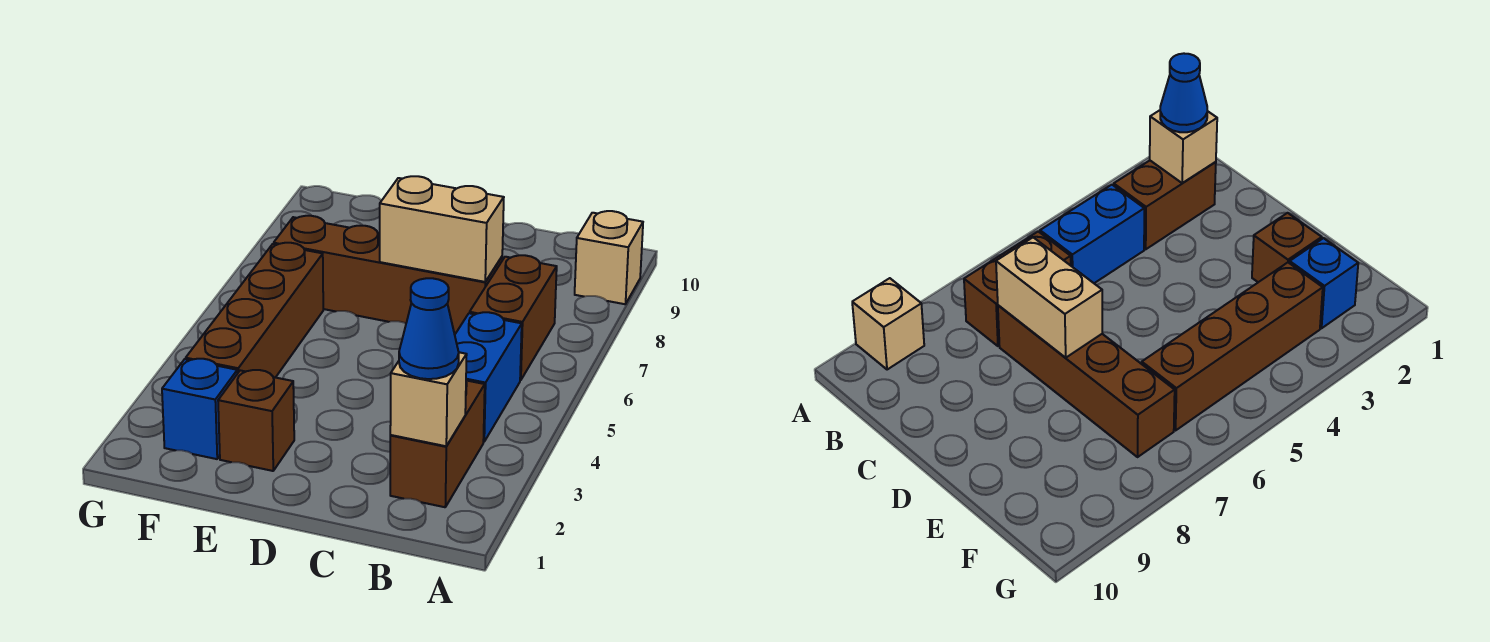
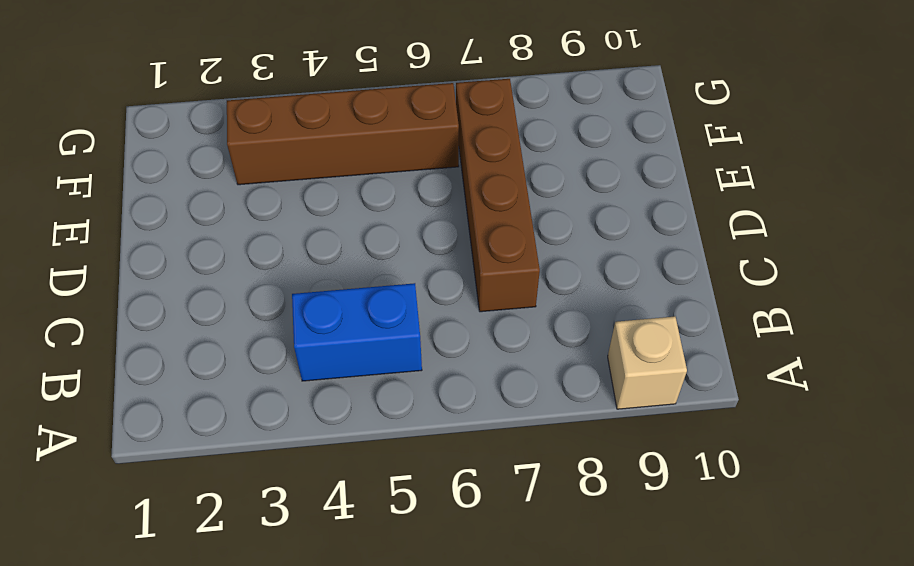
none -> brown brick B2:B3 level 1
none -> brown brick B6:B7 level 1

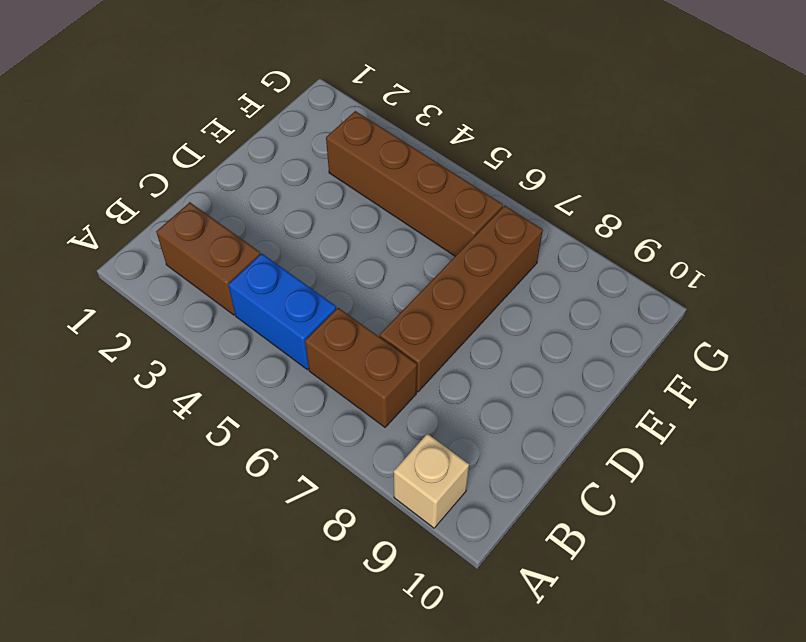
none -> brown brick E2 level 1
none -> blue brick F2 level 1

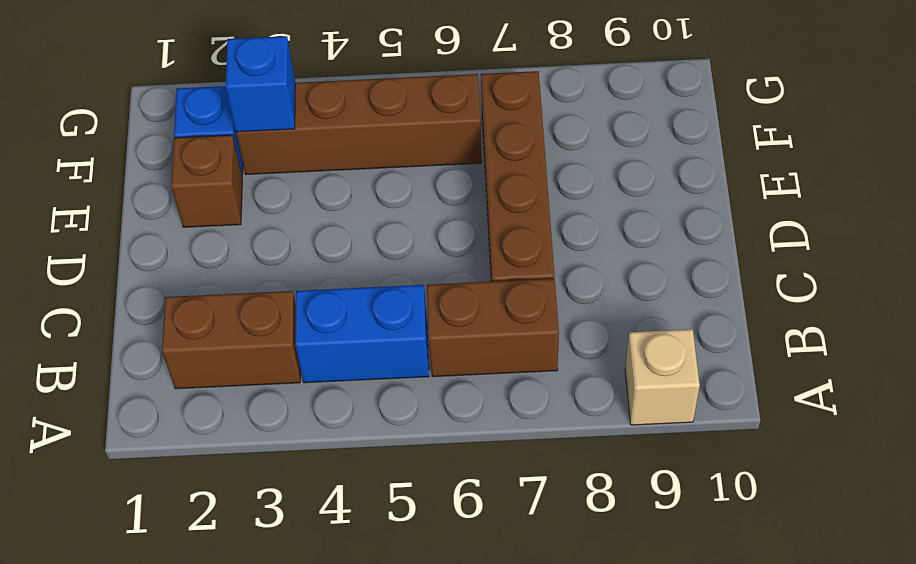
blue brick F3 level 2 -> none
none -> tan brick B2 level 2
none -> tan brick C7:D7 level 2

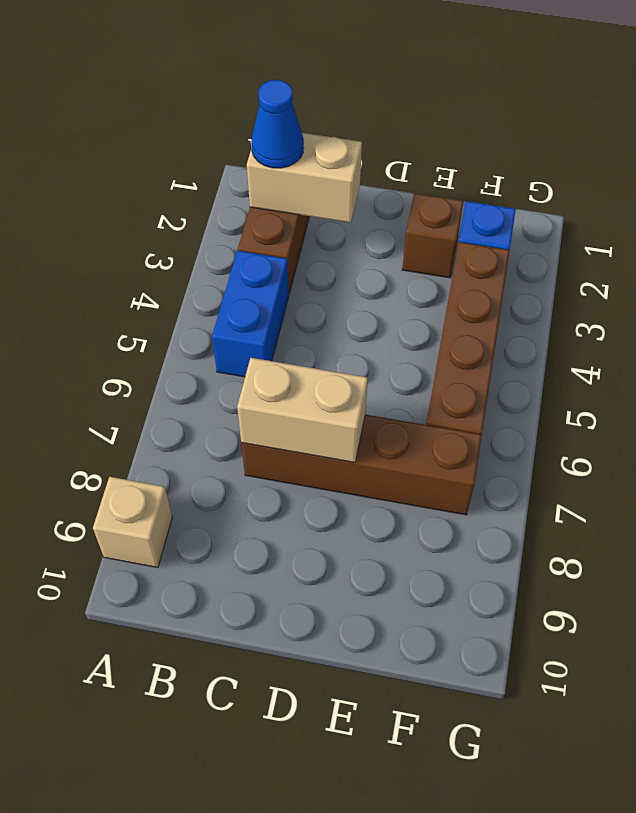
tan brick B2:C2 level 2 -> tan brick B2 level 2
none -> brown brick B6:B7 level 1

